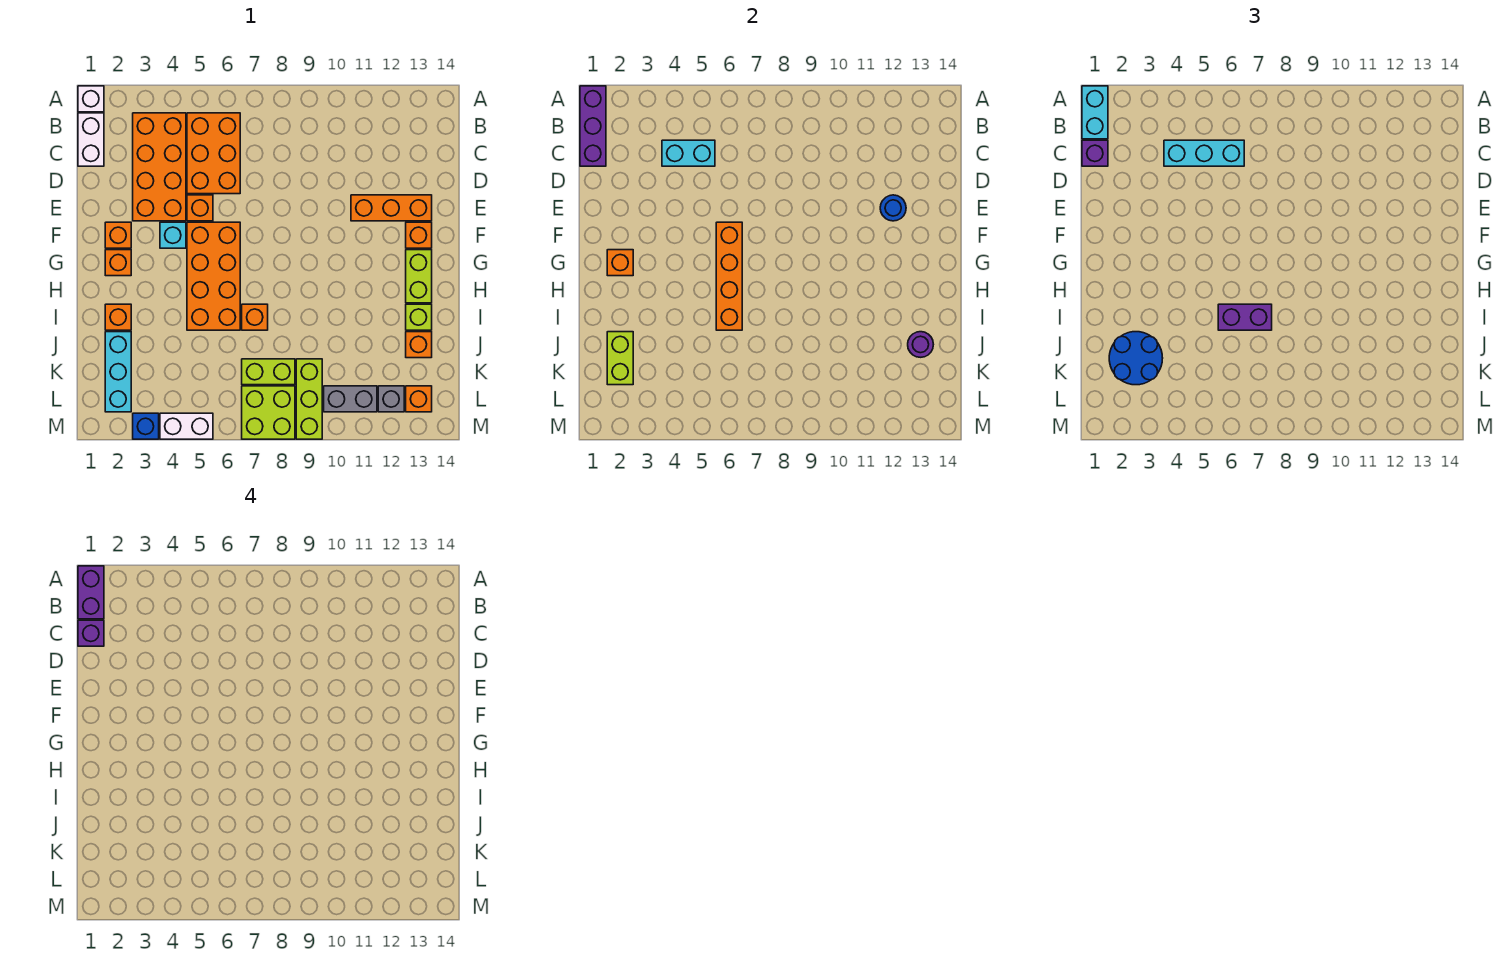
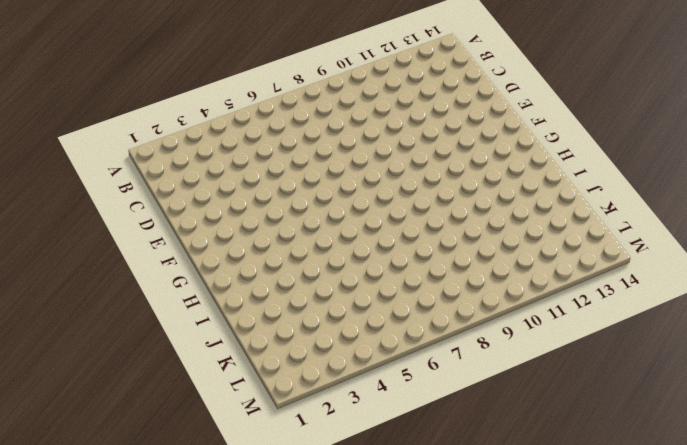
none -> white brick A1 level 1
none -> white brick B1:C1 level 1
none -> orange brick B3:E4 level 1
none -> orange brick B5:D6 level 1

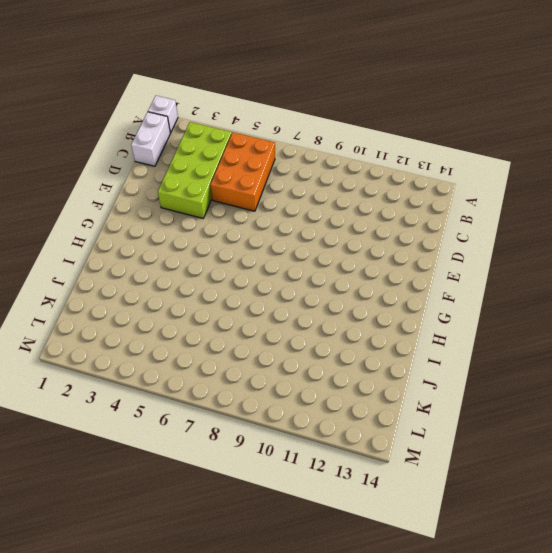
lime brick B3:E4 level 1 -> orange brick B3:E4 level 1
none -> orange brick E5 level 1
none -> orange brick E11:E13 level 1
none -> orange brick F2 level 1
none -> cyan brick F4 level 1

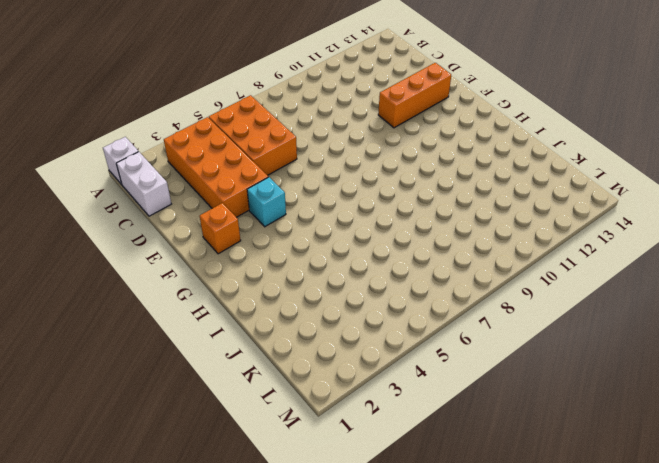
none -> orange brick E5 level 1
none -> orange brick F5:I6 level 1
none -> orange brick F13 level 1
none -> orange brick G2 level 1

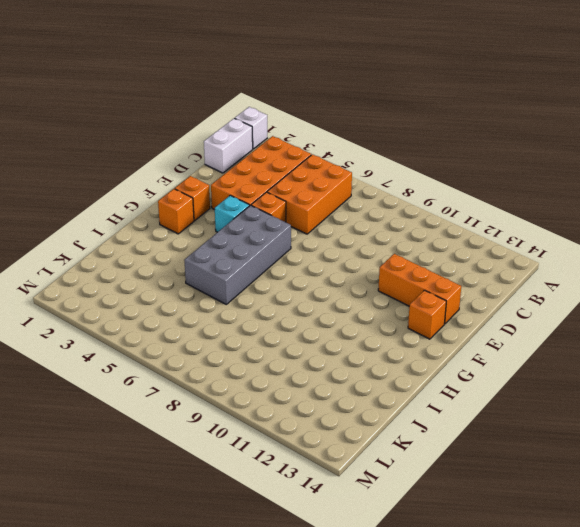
grey brick F5:I6 level 1 -> orange brick F5:I6 level 1
none -> lime brick G13:H13 level 1
none -> orange brick I2 level 1
none -> orange brick I7 level 1
none -> lime brick I13 level 1

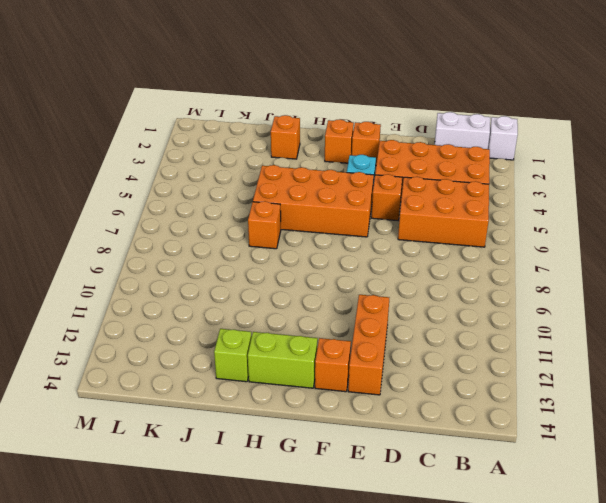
none -> cyan brick J2:L2 level 1
none -> orange brick J13 level 1
none -> lime brick K7:K8 level 1
none -> lime brick K9:M9 level 1

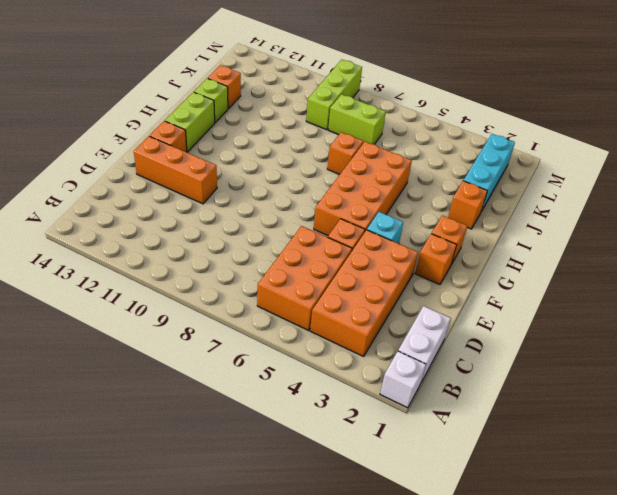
none -> lime brick L7:M8 level 1
none -> grey brick L10:L11 level 1
none -> grey brick L12 level 1
none -> orange brick L13 level 1

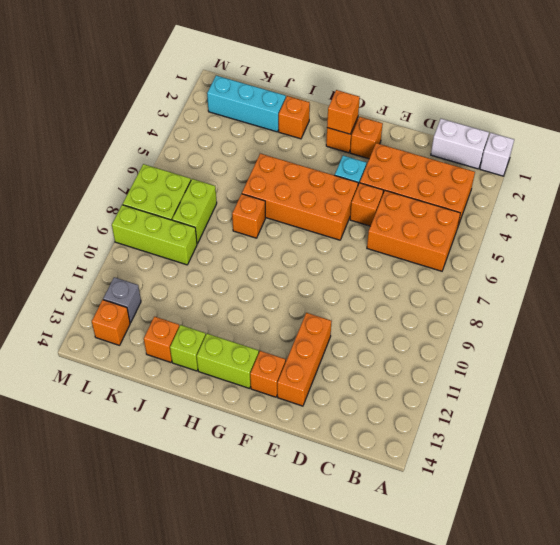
none -> grey brick L10:L11 level 1
none -> blue brick M3 level 1
none -> white brick M4:M5 level 1
none -> purple brick A1:C1 level 2

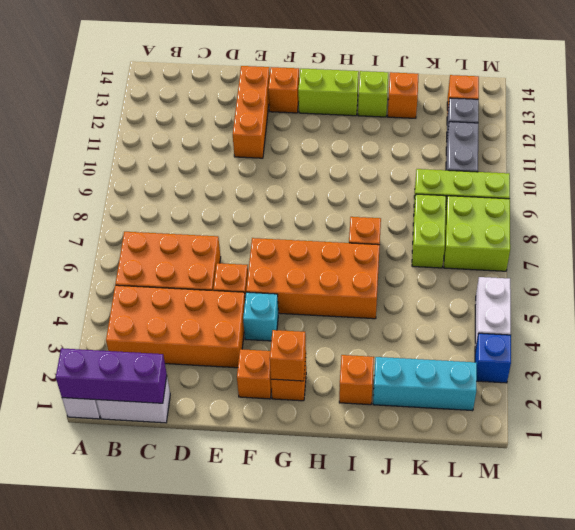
none -> cyan brick C4:C5 level 2
none -> blue round brick E12 level 2
none -> orange brick F6:I6 level 2
none -> lime brick J2:K2 level 2

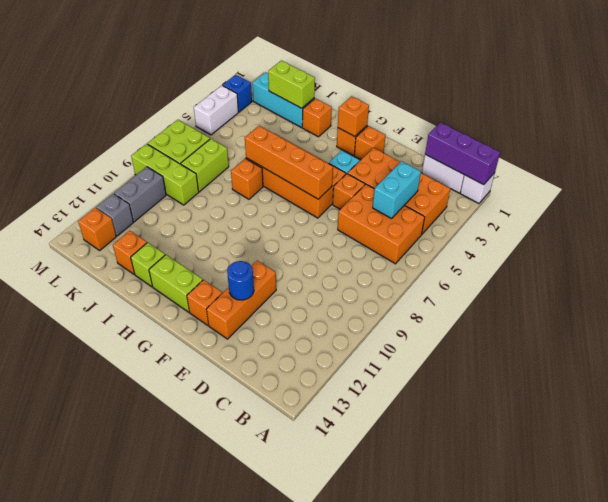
none -> purple round brick J13 level 2
none -> cyan brick A1:B1 level 3
none -> purple brick C1 level 3
none -> cyan brick C4:C6 level 3

